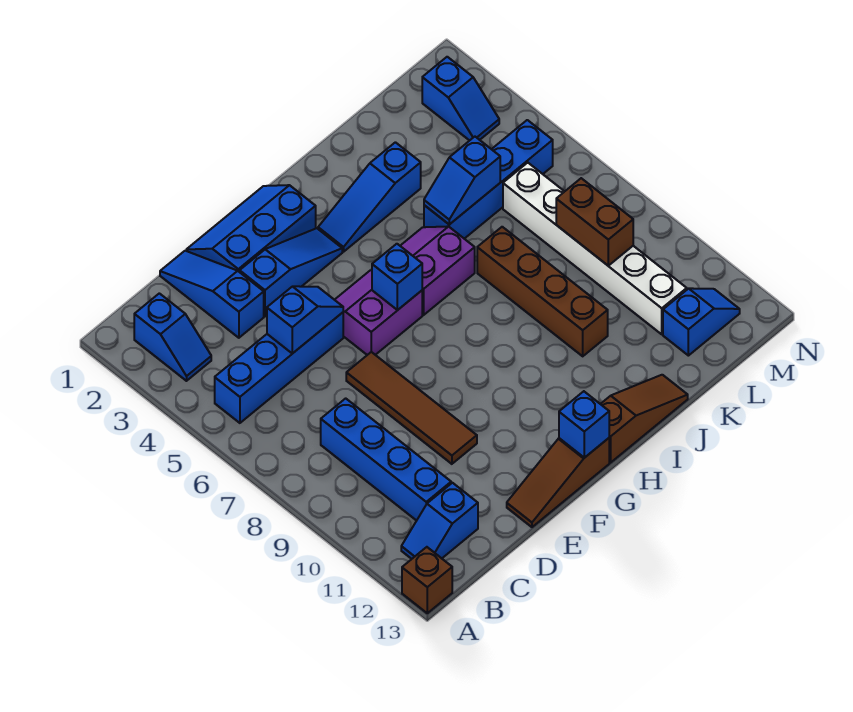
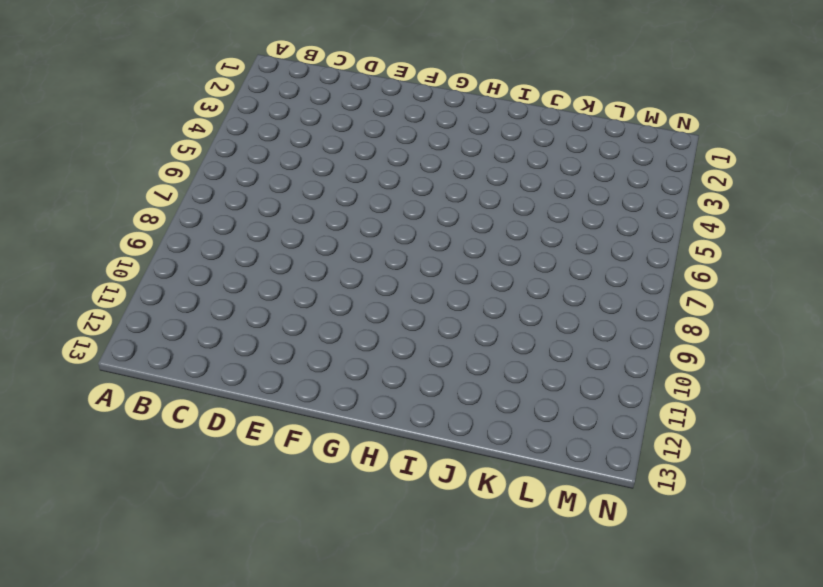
none -> brown brick A13 level 1
none -> blue slope B2:B3 level 1 top 2
none -> blue brick B5:E5 level 1

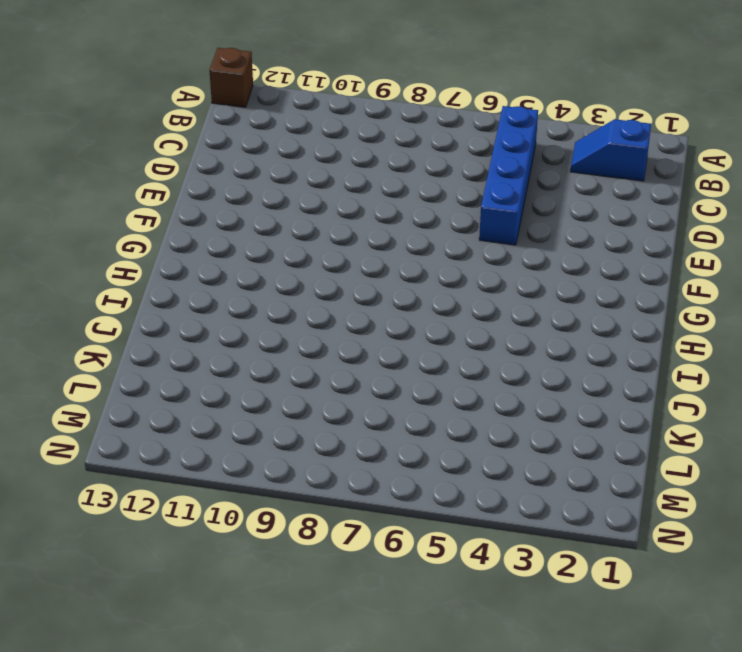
none -> blue slope B12:C12 level 1 top C
none -> blue brick C8:C11 level 1
none -> blue slope D1:D3 level 1 top 3

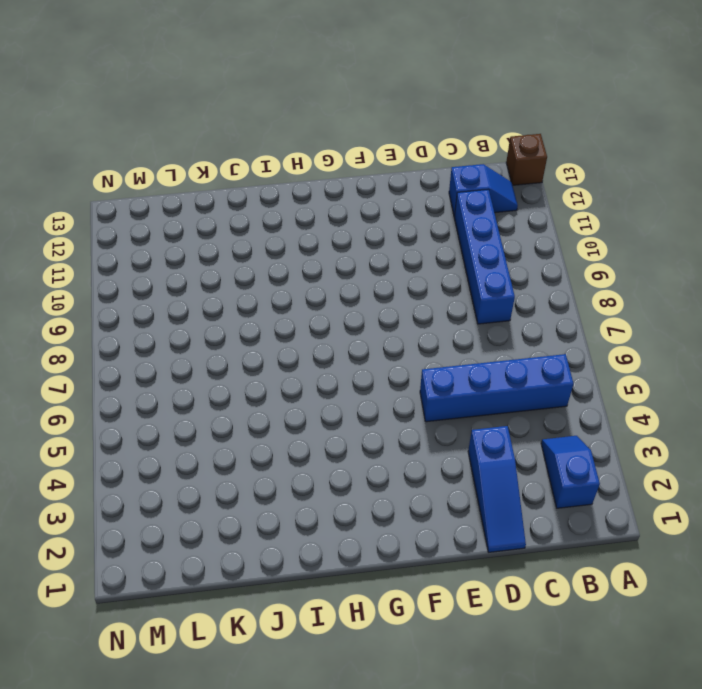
none -> blue slope E1:G2 level 1 top 2
none -> blue slope E3:G3 level 1 top E
none -> brown tile E7:E10 level 1

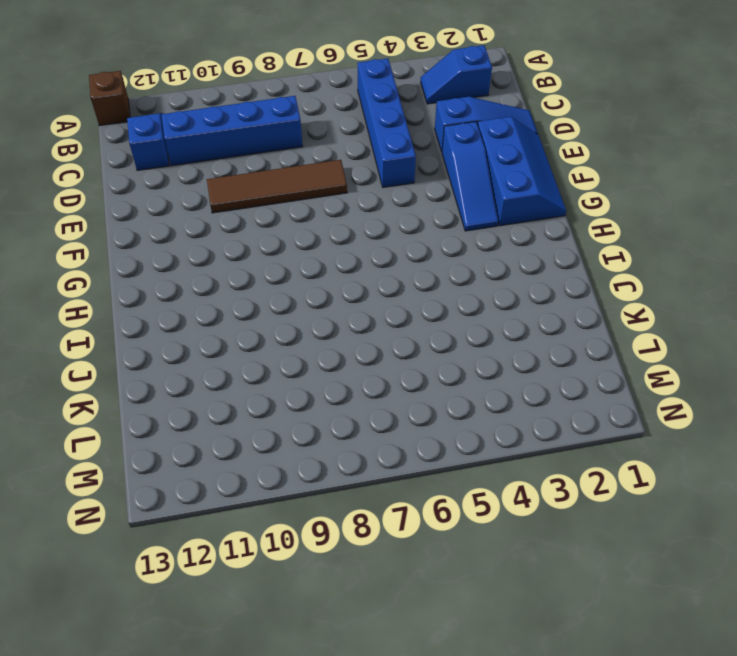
none -> brown slope E13:G13 level 1 top G
none -> purple slope F5:G6 level 1 top 6
none -> blue slope H3:J3 level 1 top J

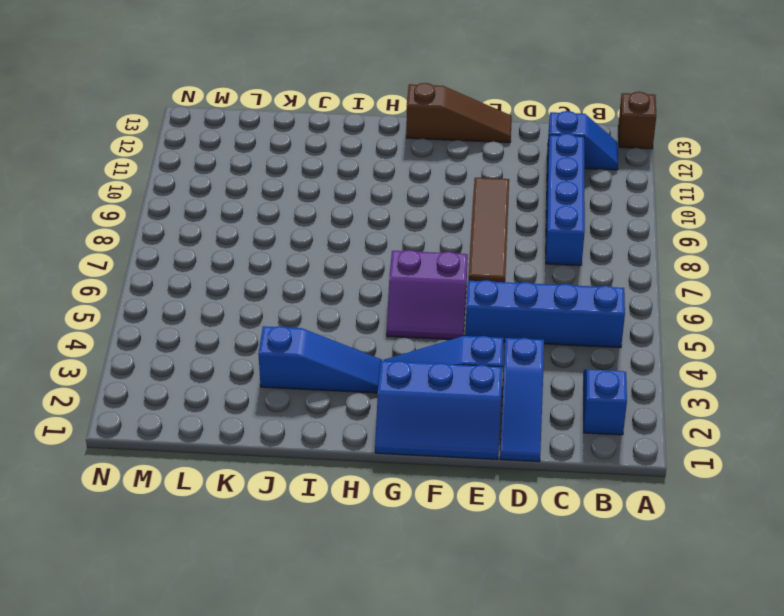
none -> purple slope H5:I6 level 1 top 6
none -> brown slope H13:J13 level 1 top H
none -> blue brick J5:M5 level 1

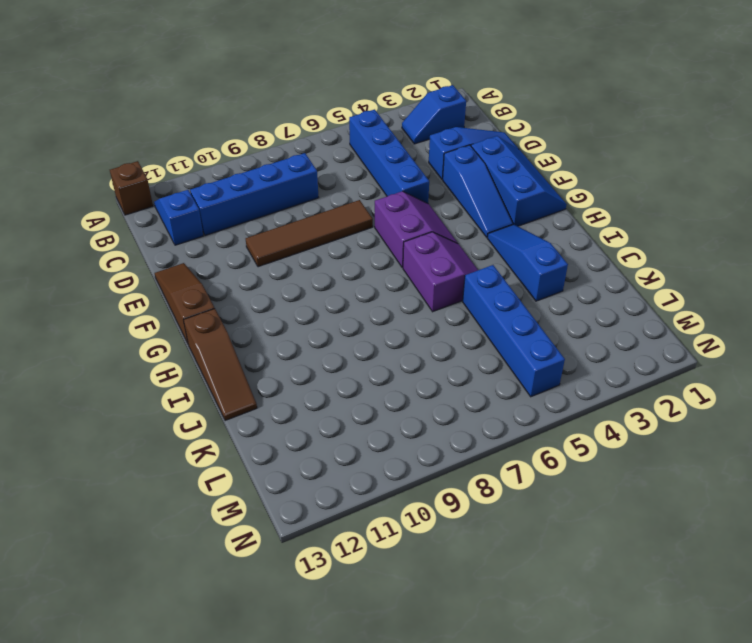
none -> brown brick J7:J10 level 1
none -> white brick L6:L11 level 1
none -> blue slope L12:M12 level 1 top L

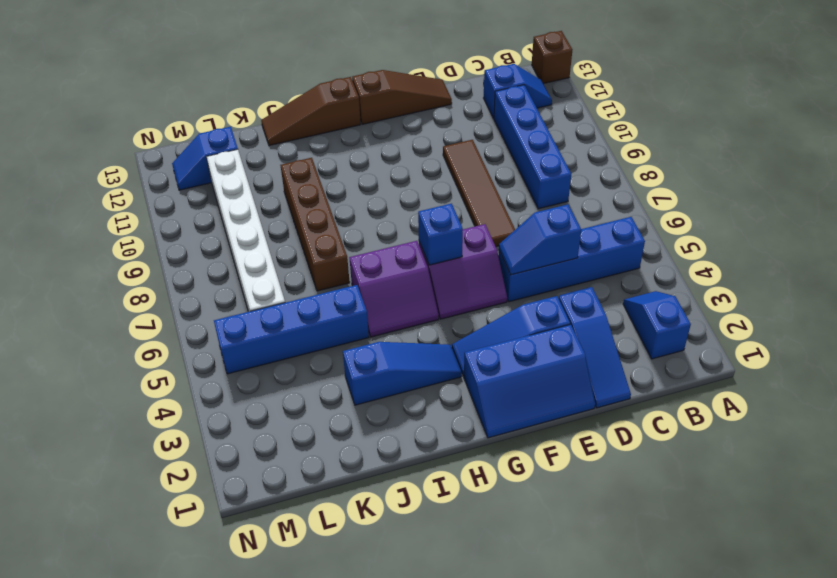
none -> blue slope M2:M3 level 1 top 2
none -> blue brick G13 level 2
none -> blue slope J5:K5 level 2 top K

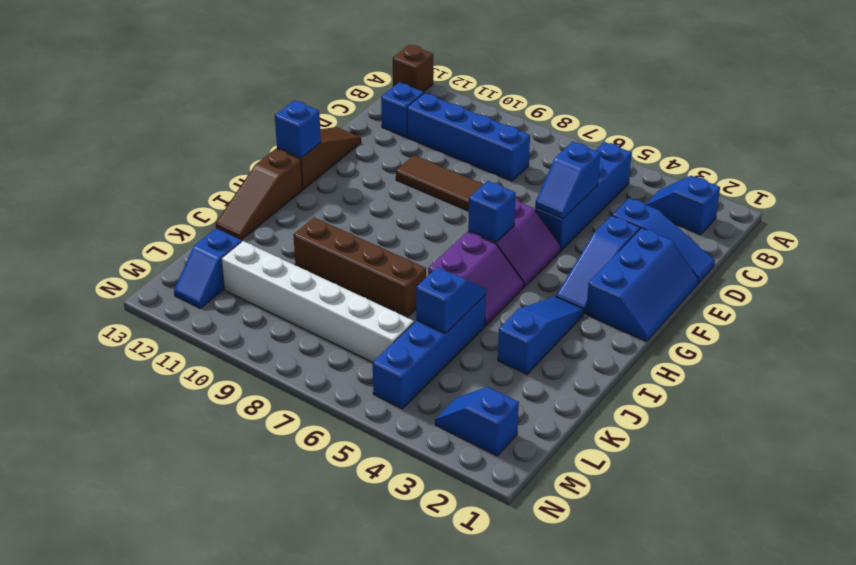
none -> brown brick L8:L9 level 2

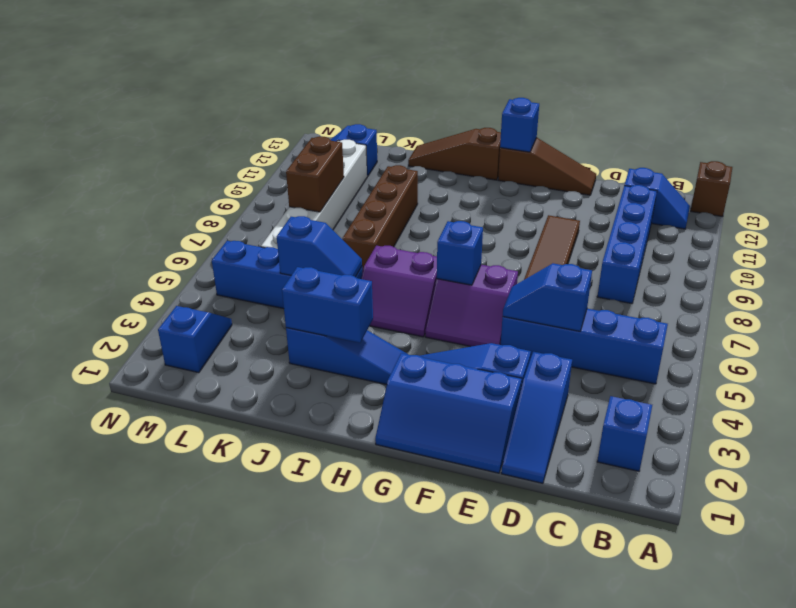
blue brick I3:J3 level 2 -> none

